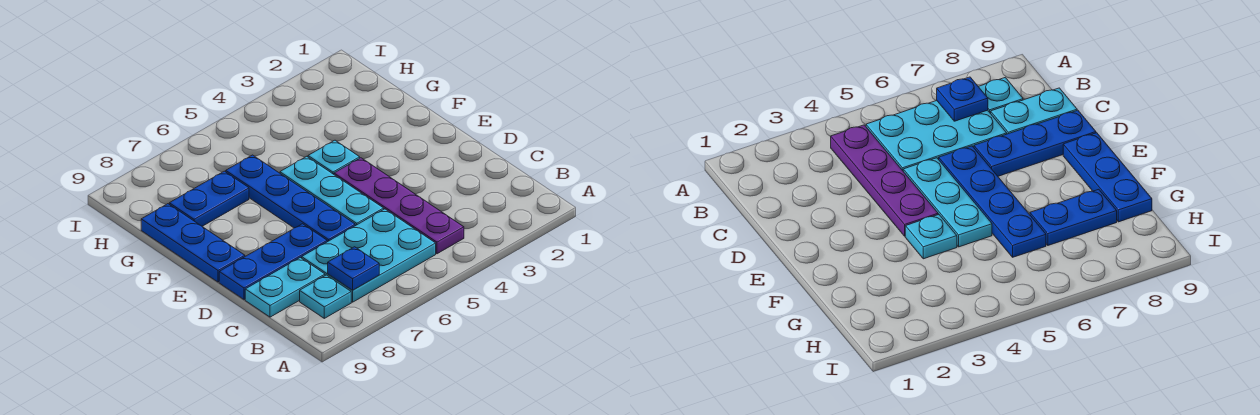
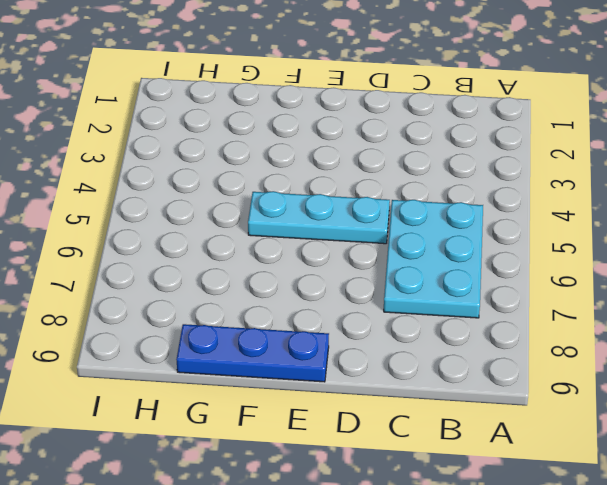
none -> purple plate B4:E4 level 1
none -> cyan plate B8 level 1

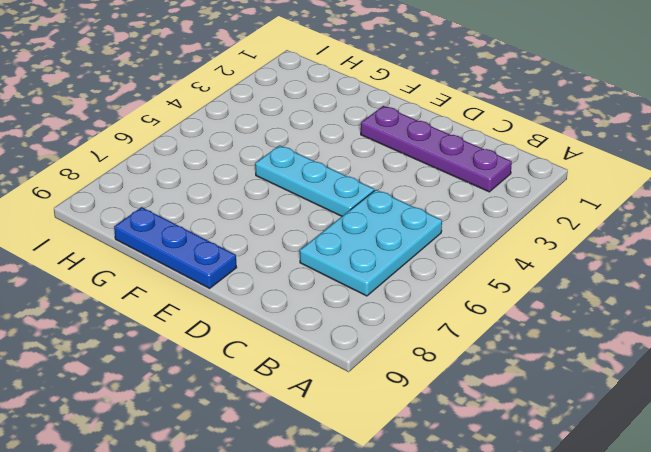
purple plate B2:E2 level 1 -> purple plate B4:E4 level 1
none -> cyan plate B8 level 1
none -> cyan plate C8:C9 level 1

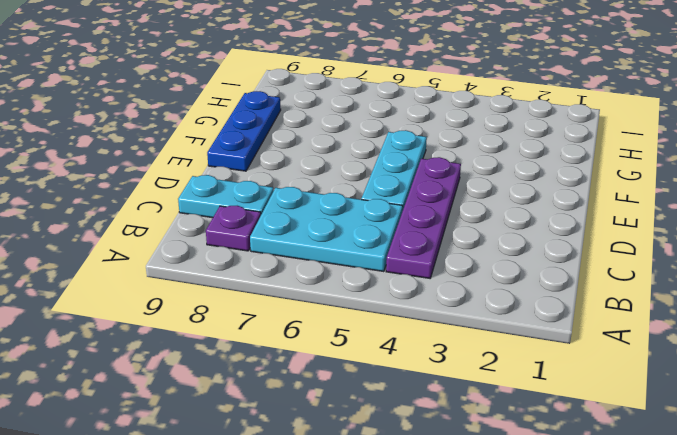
purple plate B8 level 1 -> cyan plate B8 level 1
none -> blue plate D6:G6 level 1
none -> blue plate D7:D9 level 1

